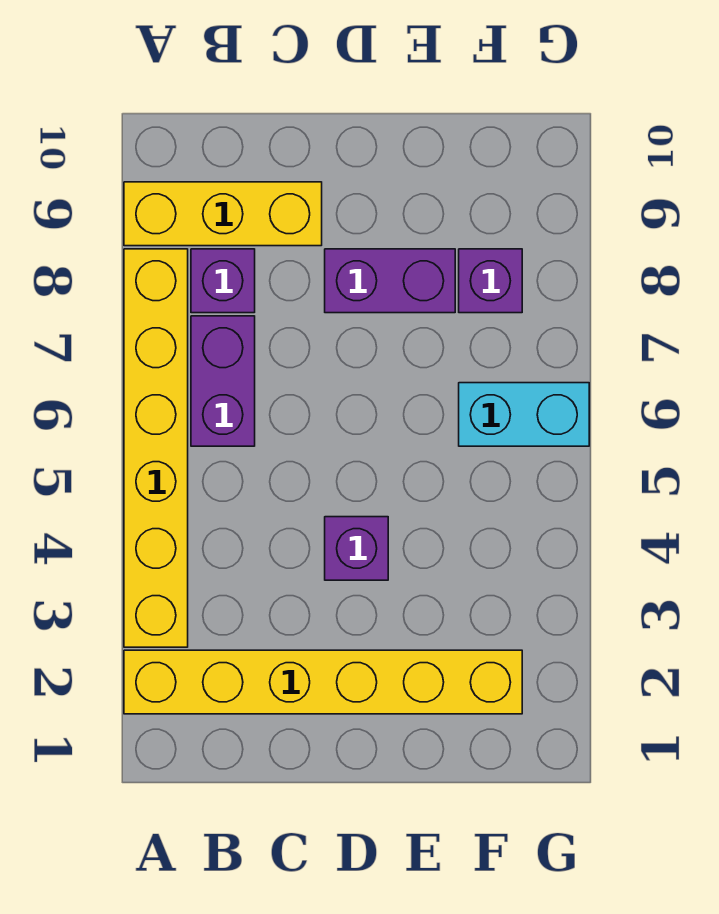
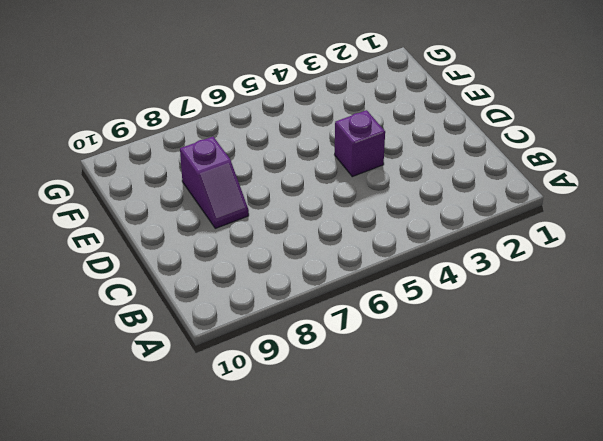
purple slope D8:E8 level 1 top E -> purple brick D8:E8 level 1
none -> yellow brick A2:F2 level 1
none -> yellow brick A3:A8 level 1

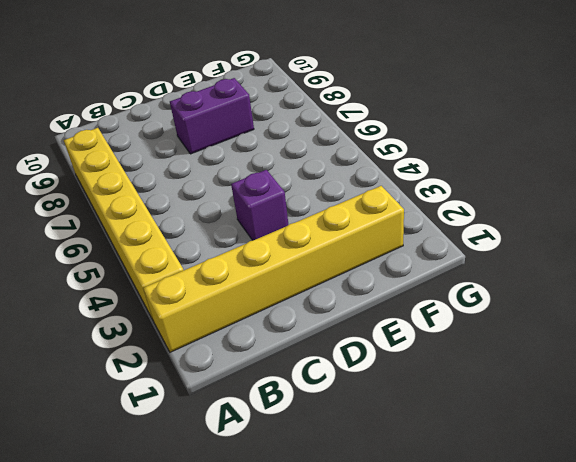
none -> yellow brick A9:C9 level 1
none -> purple brick B6:B7 level 1

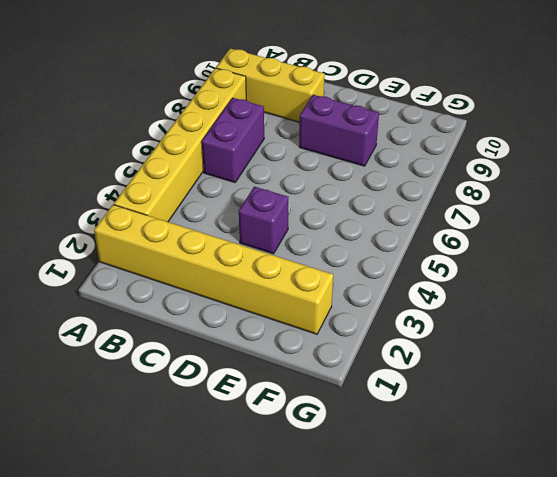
none -> purple brick B8 level 1
none -> cyan brick F6:G6 level 1

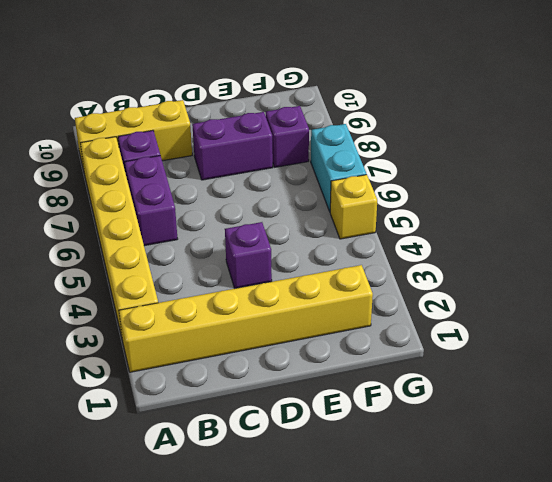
yellow brick G5 level 1 -> none
cyan brick G6:G7 level 1 -> cyan brick F6:G6 level 1

